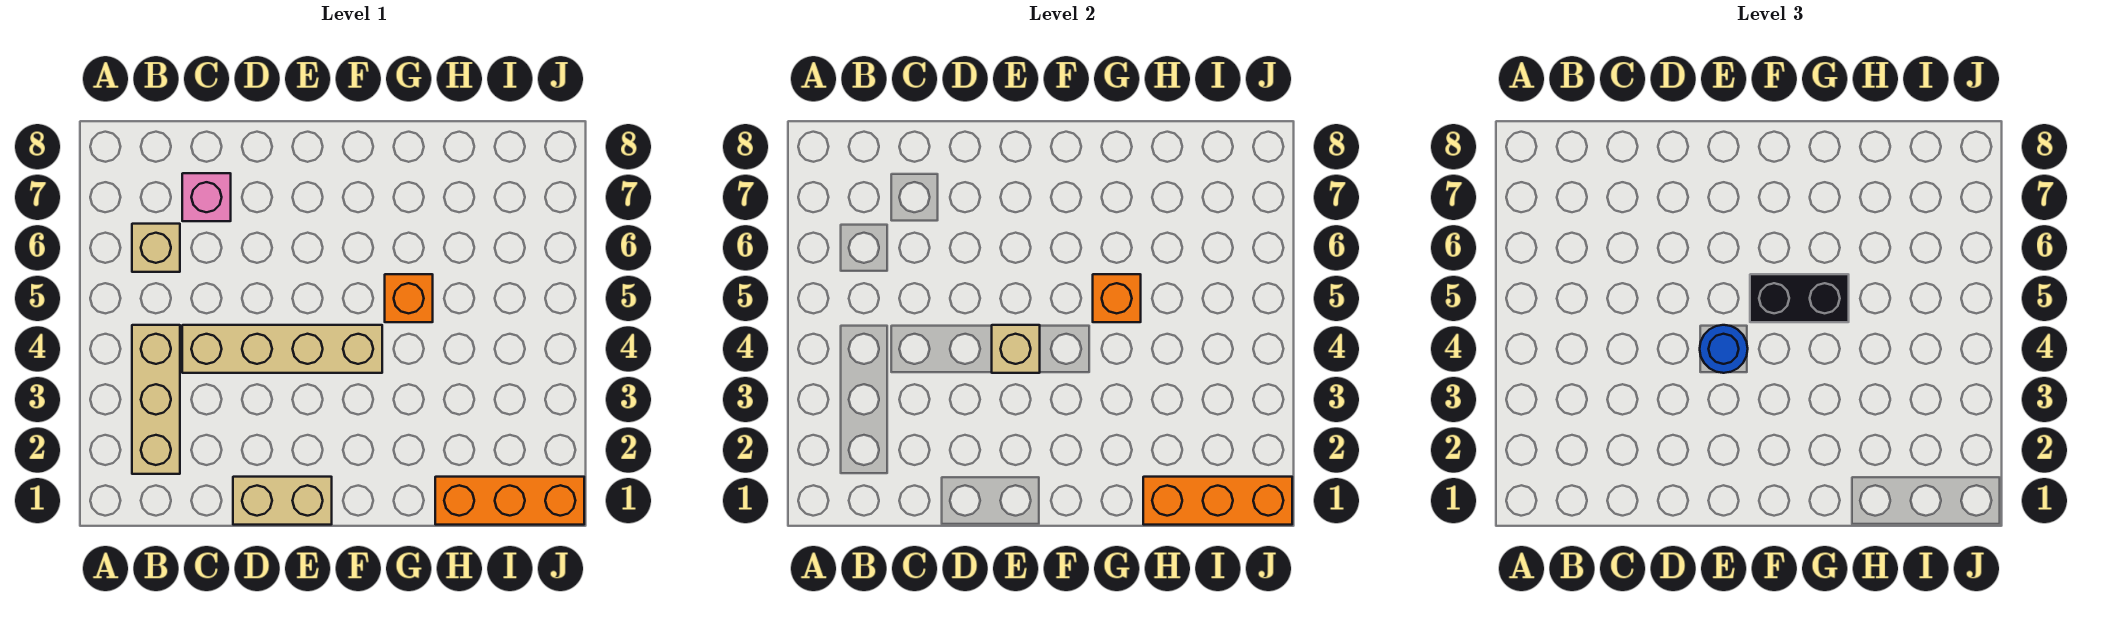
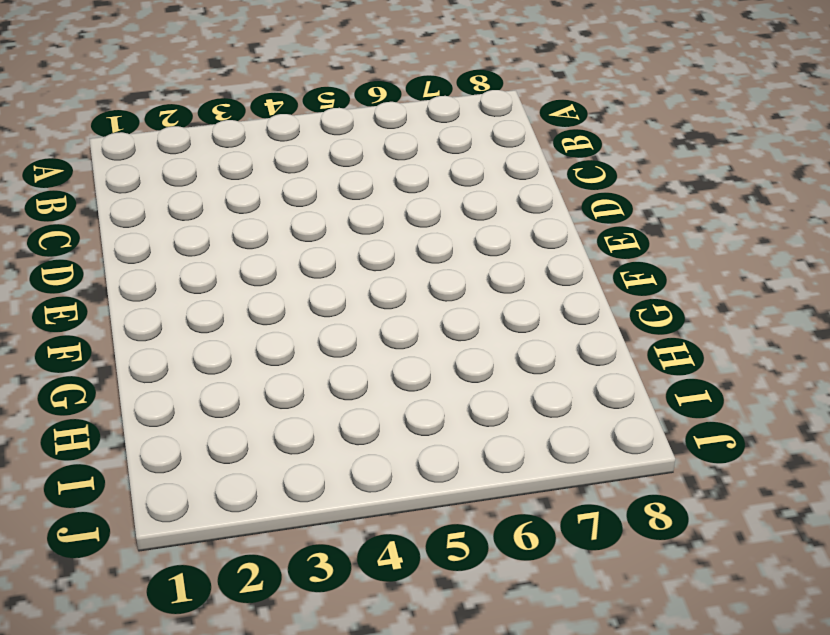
none -> tan brick B2:B4 level 1
none -> tan brick B6 level 1
none -> tan brick C4:F4 level 1

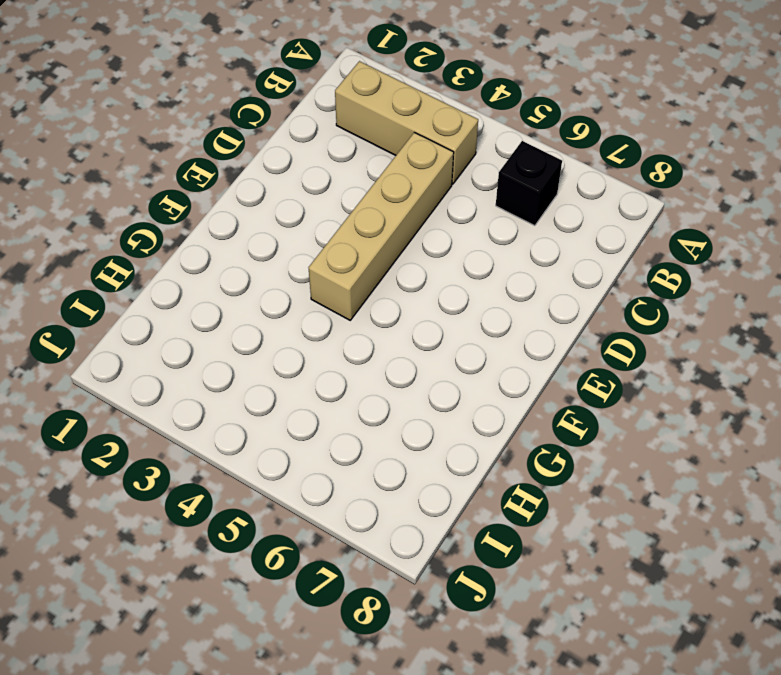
black brick B6 level 1 -> tan brick B6 level 1
none -> pink brick C7 level 1
none -> tan brick D1:E1 level 1
none -> orange brick G5 level 1

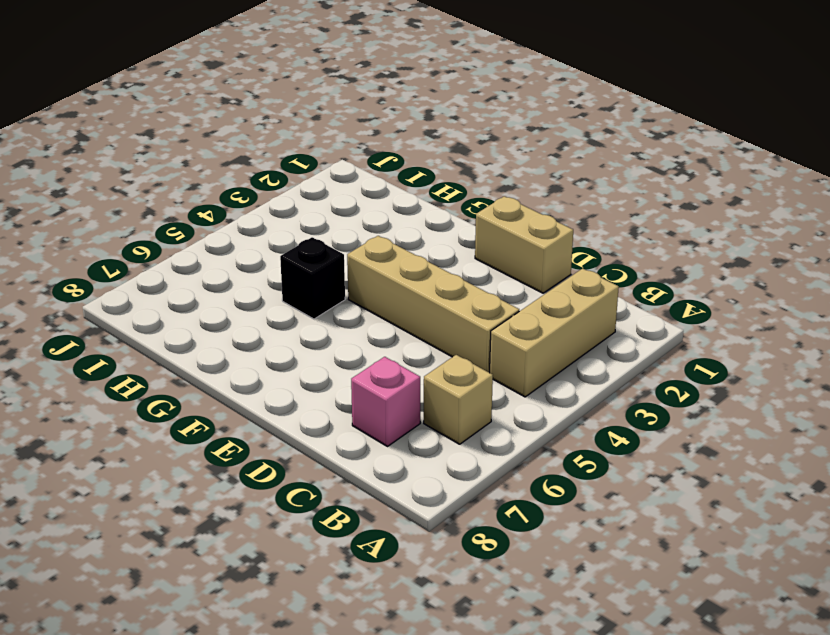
black brick G5 level 1 -> orange brick G5 level 1
none -> orange brick H1:J1 level 1
none -> tan brick E4 level 2
none -> orange brick G5 level 2

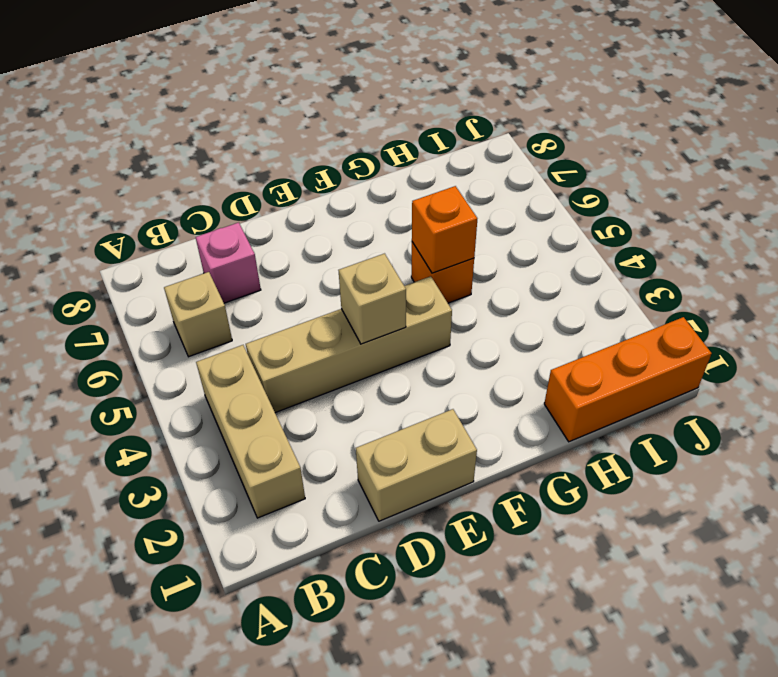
none -> orange brick H1:J1 level 2
none -> blue round brick E4 level 3
none -> black brick F5:G5 level 3

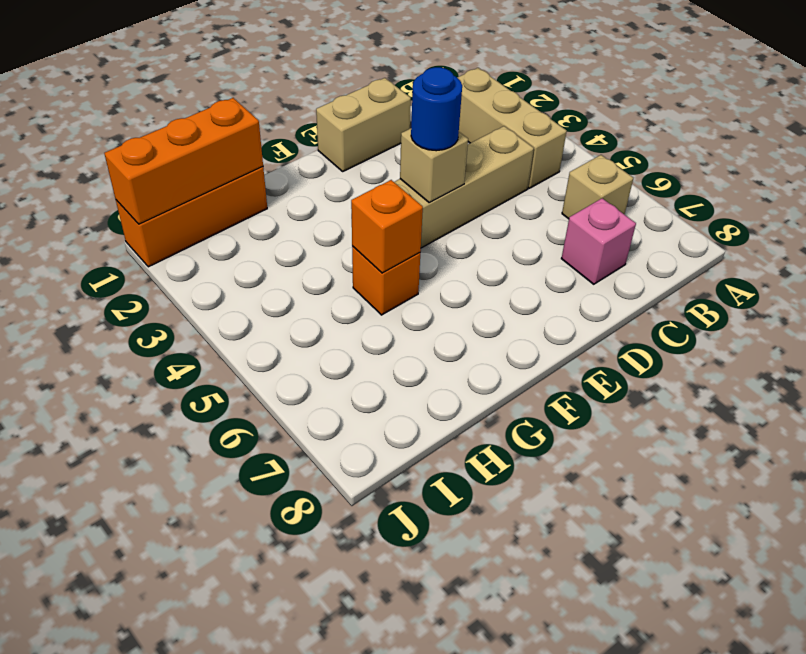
none -> black brick F5:G5 level 3

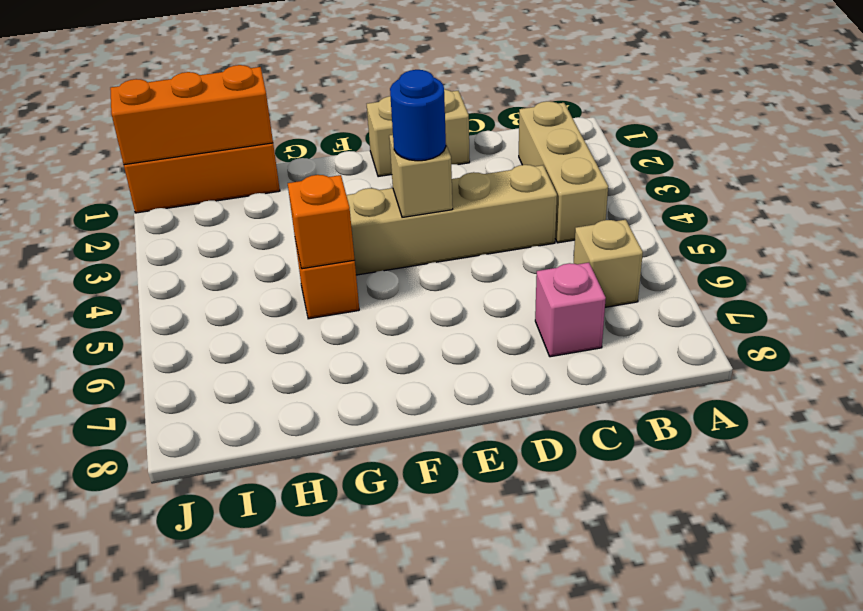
none -> black brick F5:G5 level 3

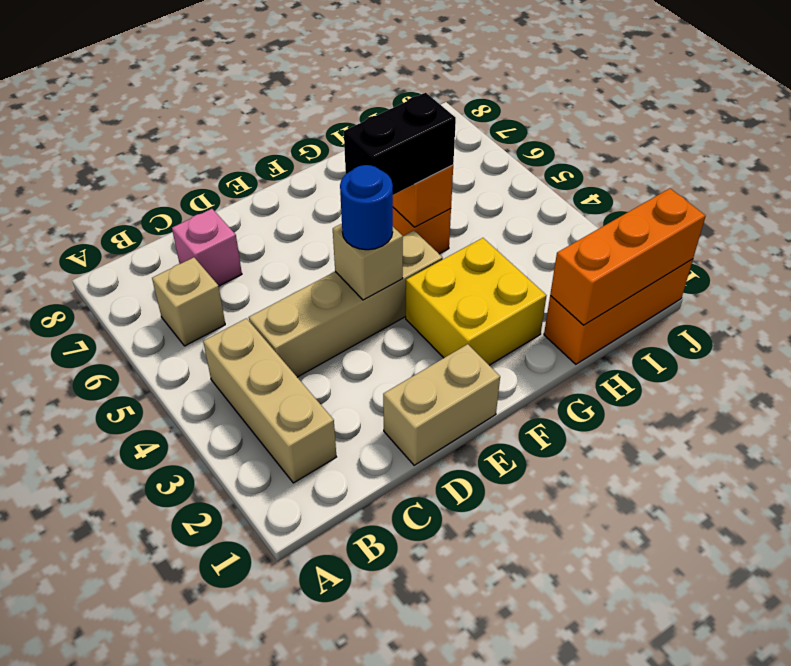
yellow brick F2:G3 level 1 -> none

